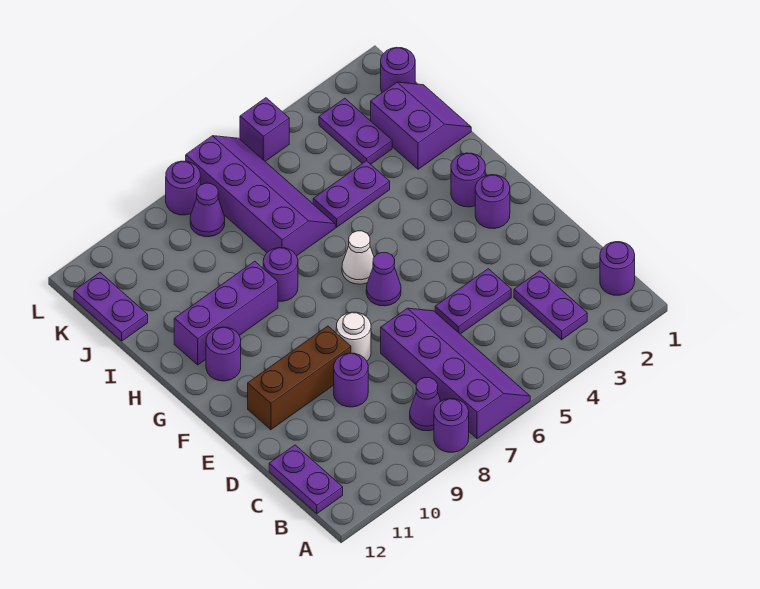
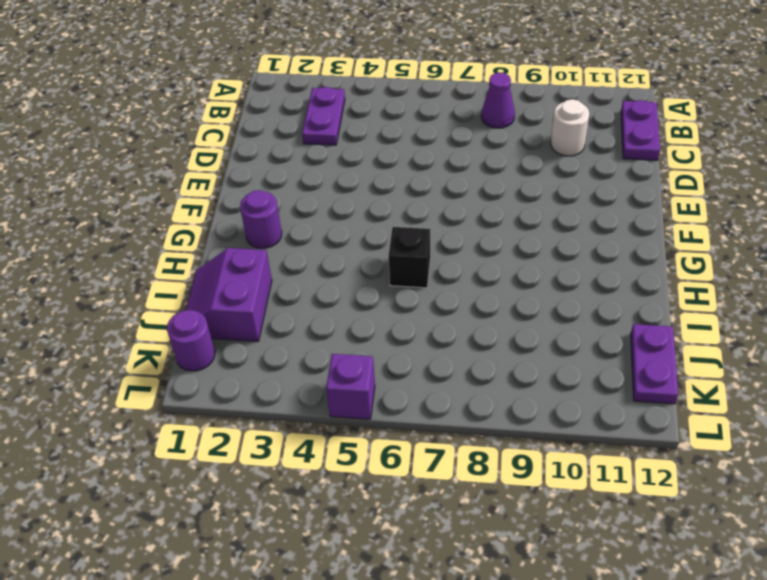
white round brick C10 level 1 -> white round brick E8 level 1
black brick H6 level 1 -> none
none -> purple slope A6:D7 level 1 top 7
none -> purple round brick A8 level 1
none -> purple round brick B1 level 1

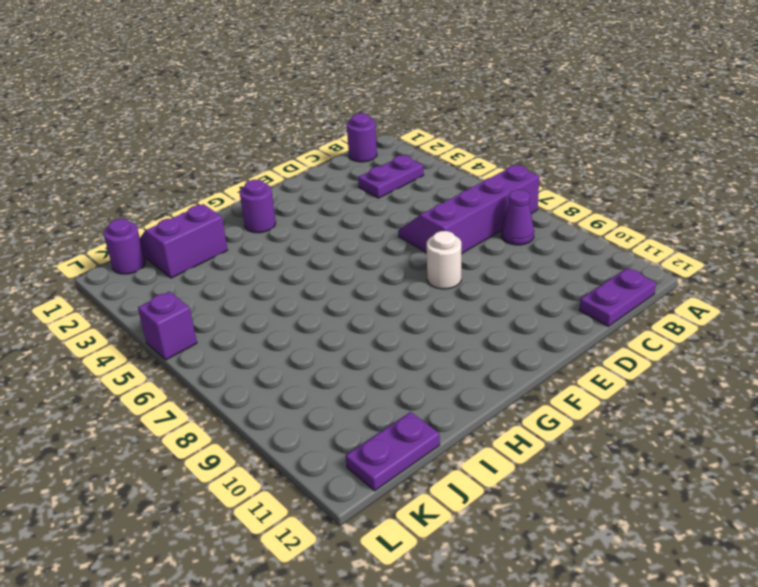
none -> purple round brick A8 level 1
none -> purple plate D4:D5 level 1
none -> purple round brick D9 level 1

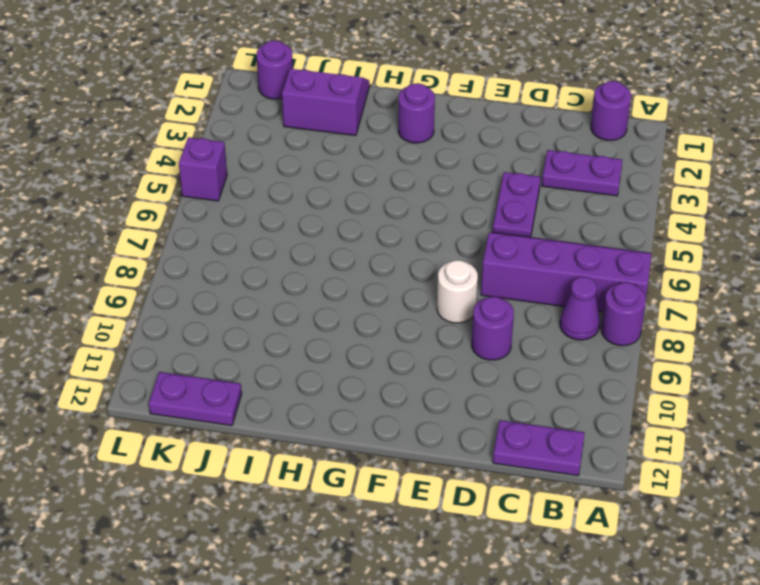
none -> brown brick E9:E11 level 1
none -> purple round brick F2 level 1
none -> purple cone F6 level 1

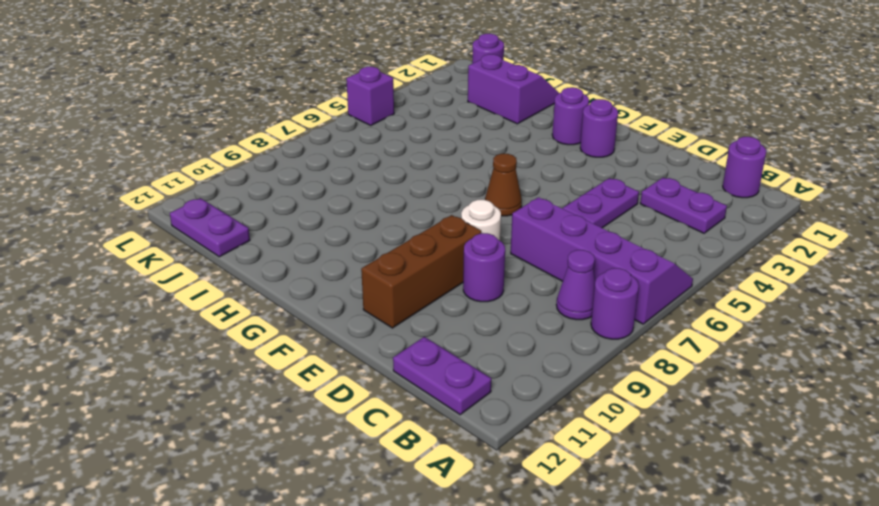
brown cone F6 level 1 -> purple cone F6 level 1
none -> white cone G6 level 1
none -> purple round brick G11 level 1
none -> purple round brick H8 level 1

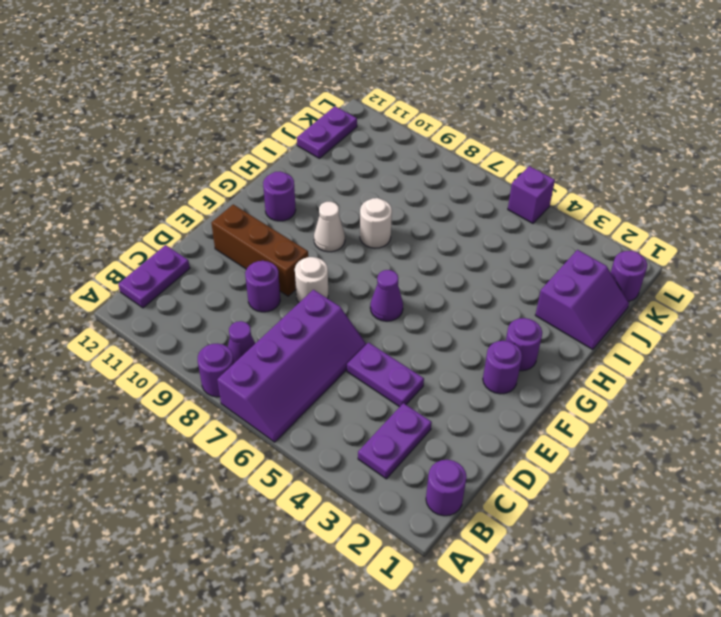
white cone G9 level 1 -> white cone G6 level 1
white round brick H8 level 1 -> purple round brick H8 level 1
none -> purple brick H9:H11 level 1
none -> purple plate I4:I5 level 1
none -> purple slope I6:L7 level 1 top 7

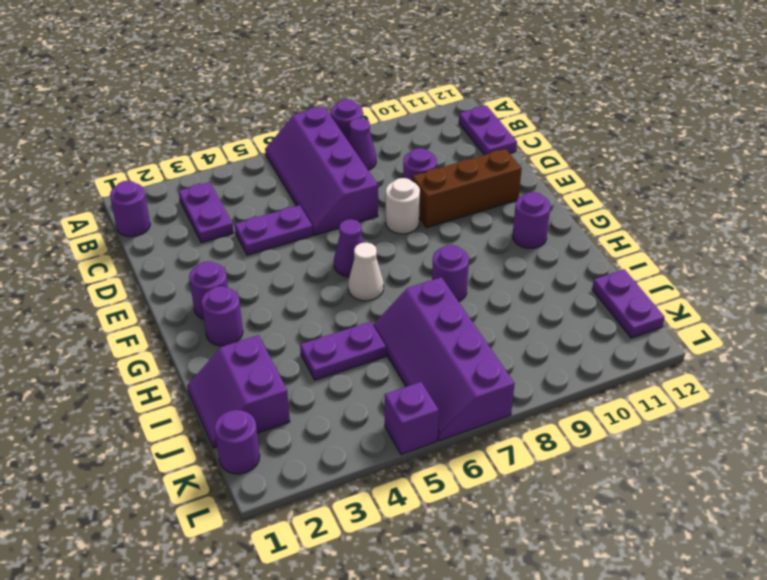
none -> purple brick H9:H11 level 1
none -> purple plate J3:K3 level 1
none -> purple cone K8 level 1

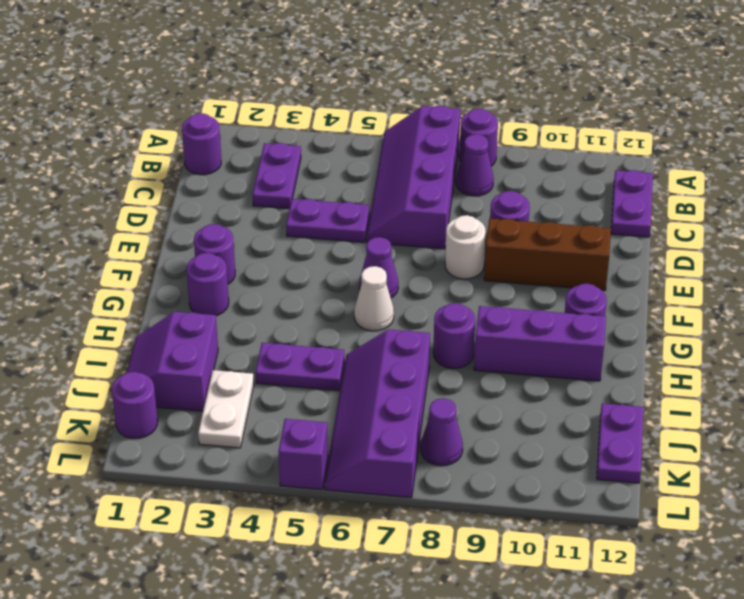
white plate J3:K3 level 1 -> purple plate J3:K3 level 1
none -> purple round brick L8 level 1

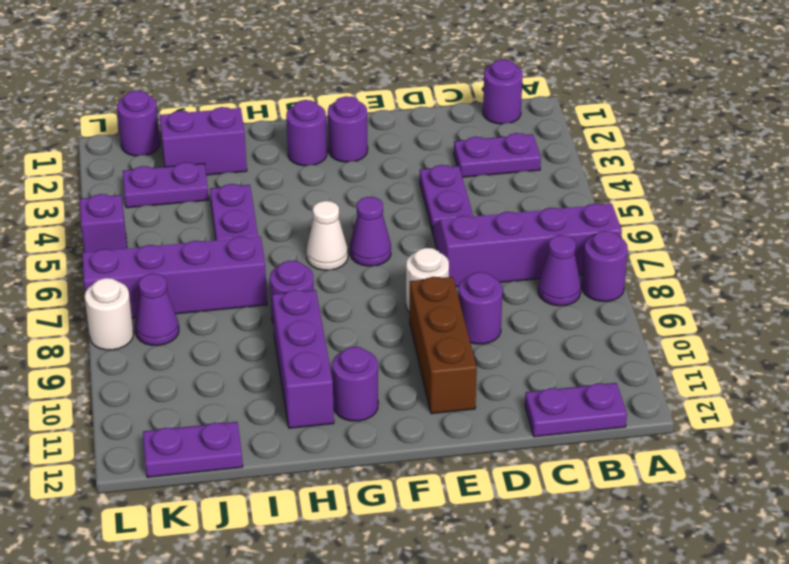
white round brick L8 level 1 -> purple round brick L8 level 1

